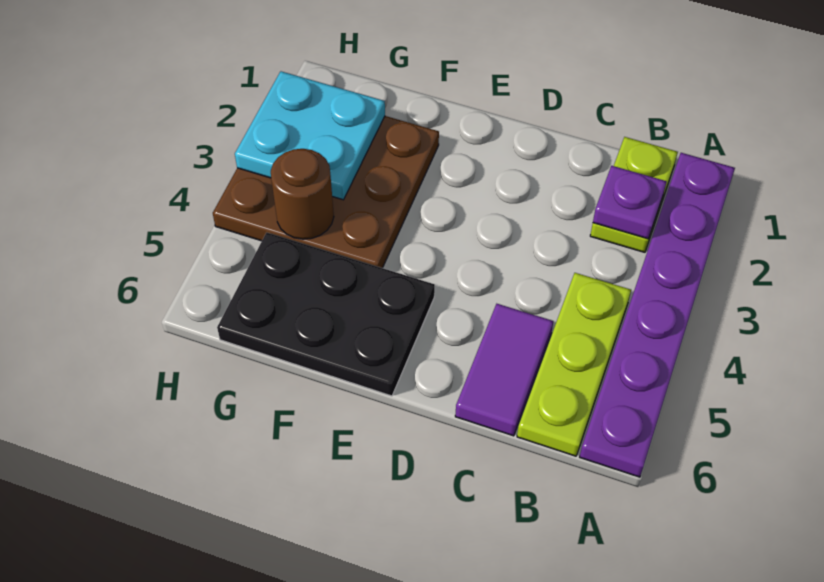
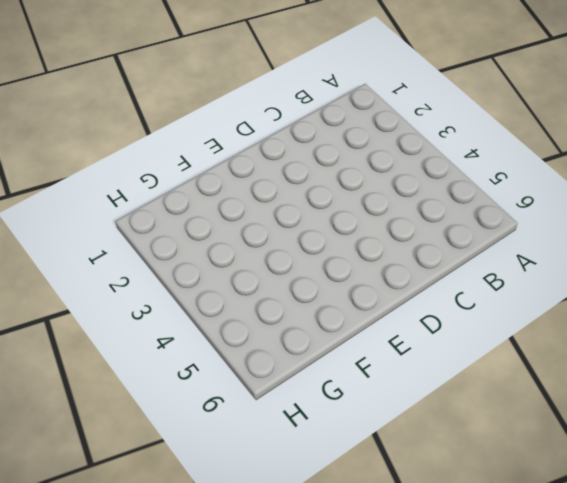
none -> purple plate A1:A6 level 1
none -> lime plate B1:B2 level 1

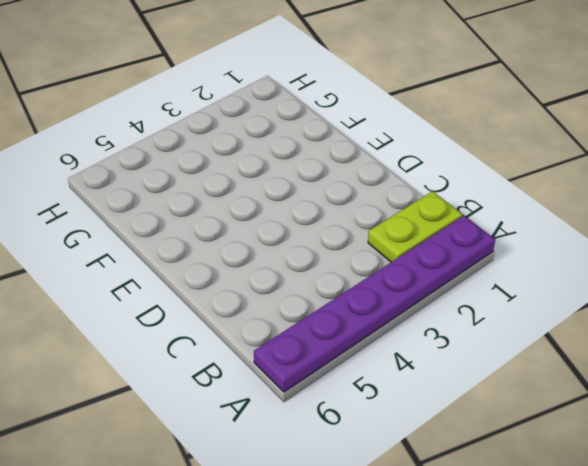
none -> lime plate B4:B6 level 1
none -> purple tile C5:C6 level 1

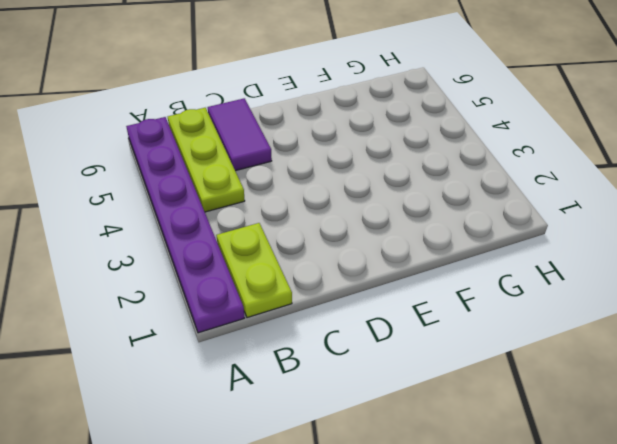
none -> black plate E5:G6 level 1
none -> brown plate F2:H4 level 1

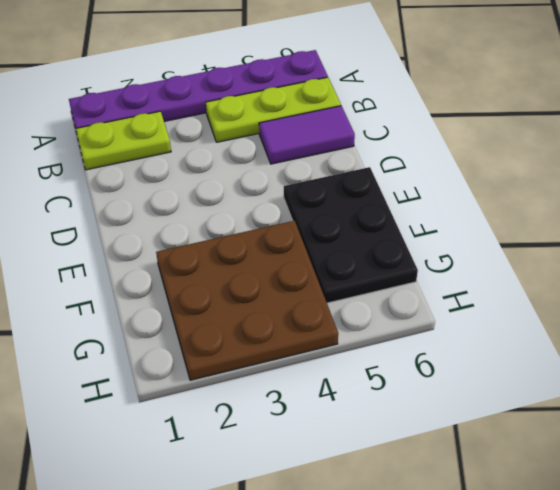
none -> purple plate B2 level 2
none -> cyan plate G2:H3 level 2

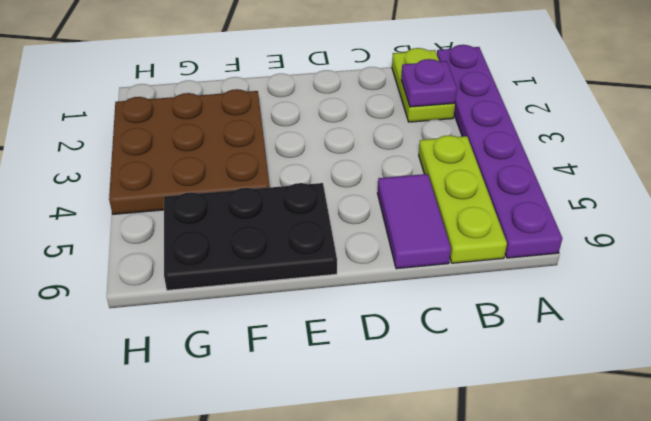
none -> cyan plate G2:H3 level 2
none -> brown round brick G4 level 2

